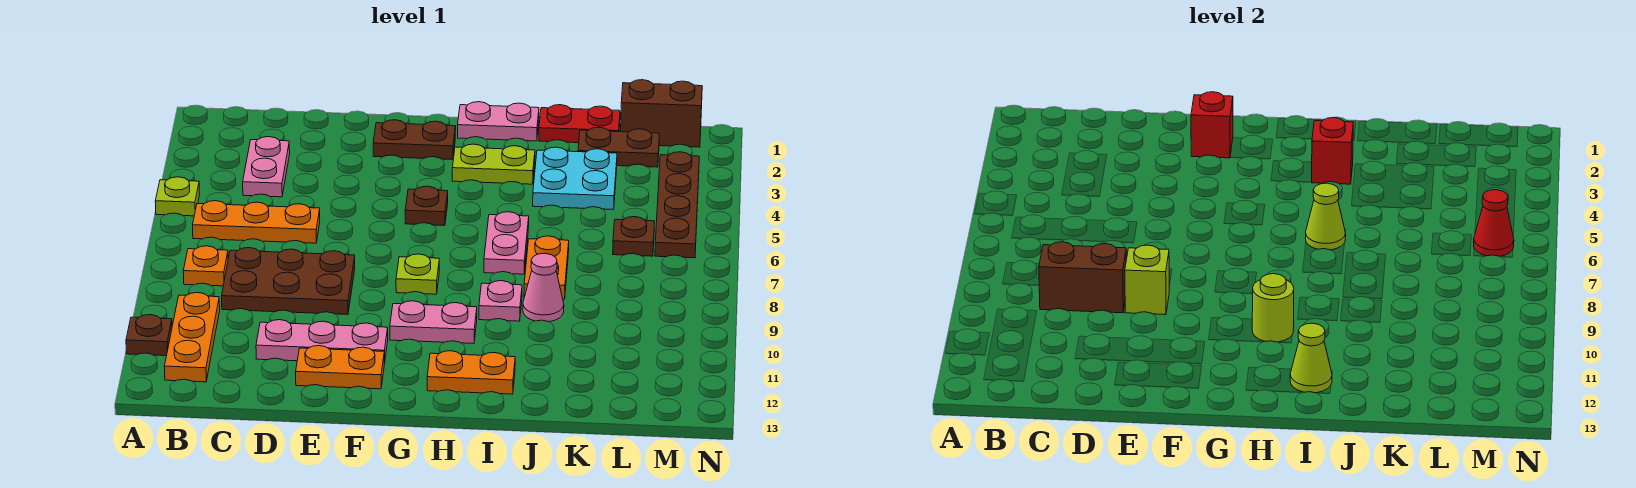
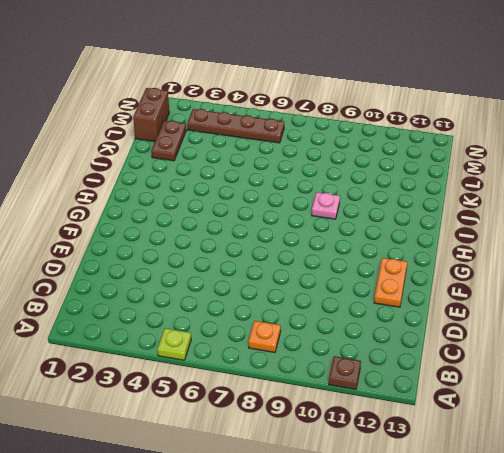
none -> orange plate B6:D6 level 1
none -> orange plate B10:B12 level 1
none -> pink plate C3:C4 level 1
none -> brown plate C8:E9 level 1

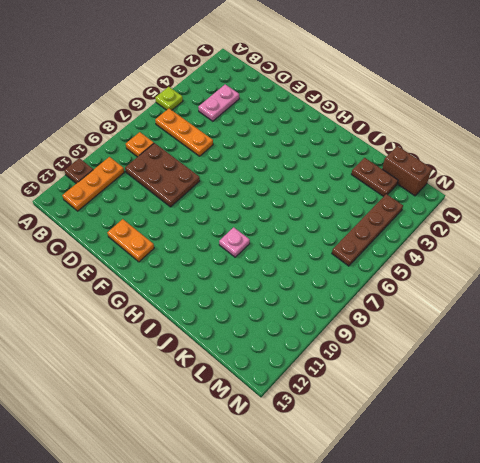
none -> pink plate D11:F11 level 1
none -> brown plate F2:G2 level 1
none -> brown plate G5 level 1
none -> lime plate G8 level 1

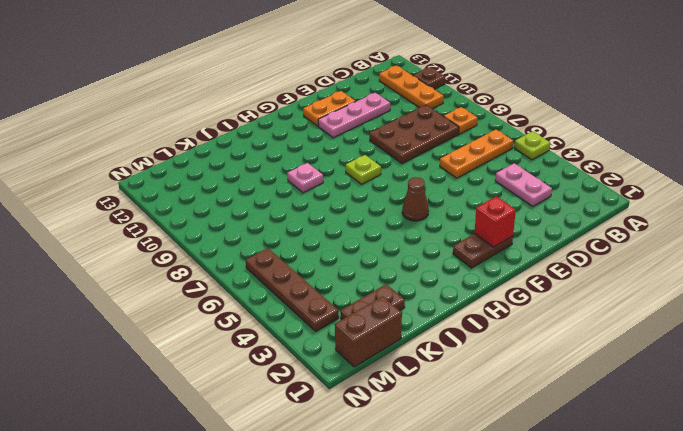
brown cone G5 level 1 -> brown plate G5 level 1
none -> pink plate G10:H10 level 1
none -> pink plate H1:I1 level 1
none -> lime plate H3:I3 level 1
none -> orange plate H12:I12 level 1

